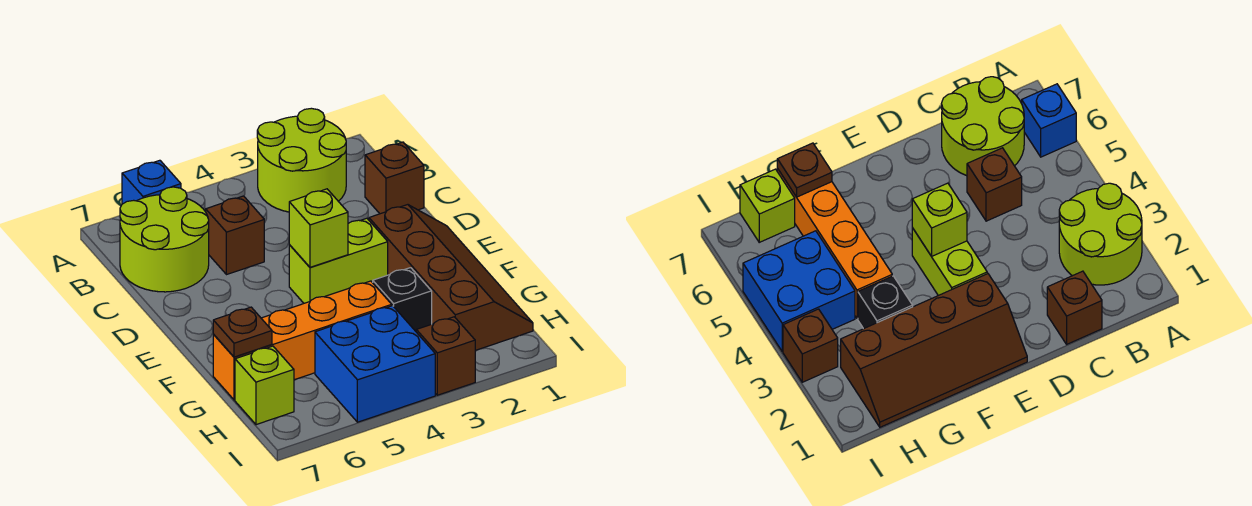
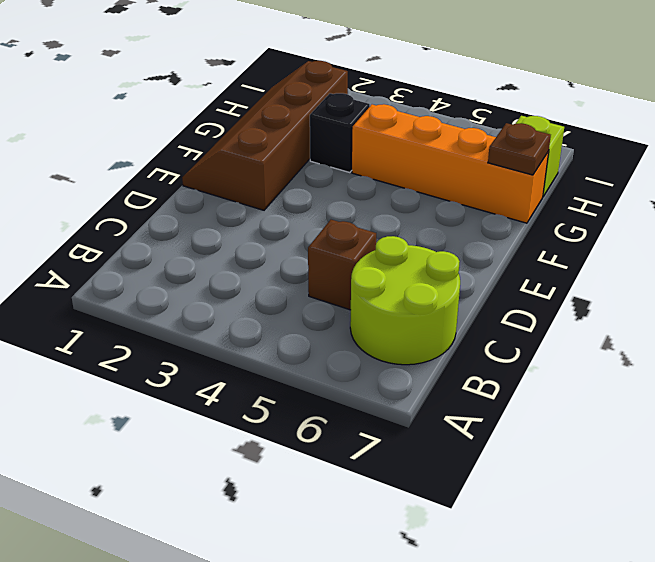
none -> lime round brick A2:B3 level 1
none -> blue brick A6 level 1
none -> brown brick C1 level 1

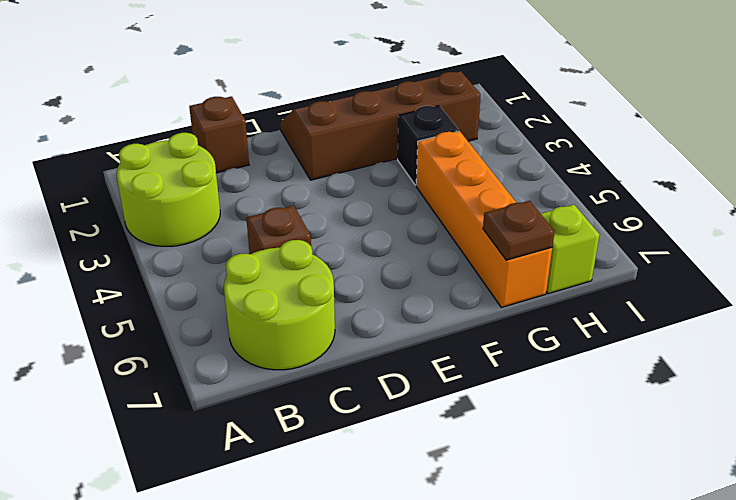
none -> blue brick A6 level 1
none -> lime brick E3:E4 level 1
none -> blue brick H4:I5 level 1

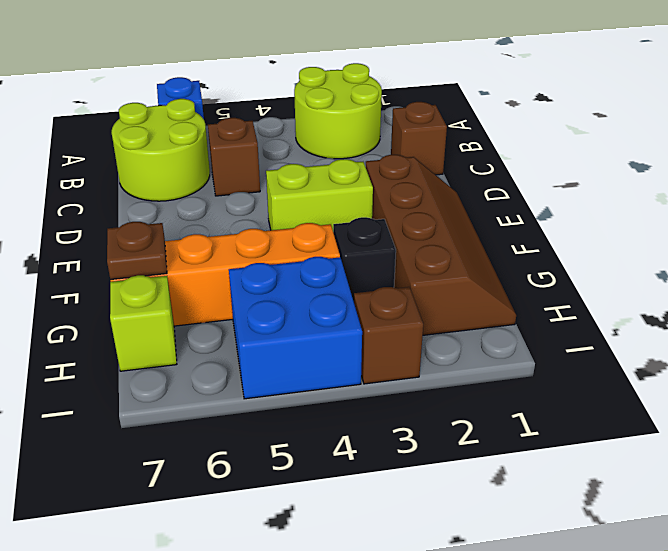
none -> lime brick E4 level 2

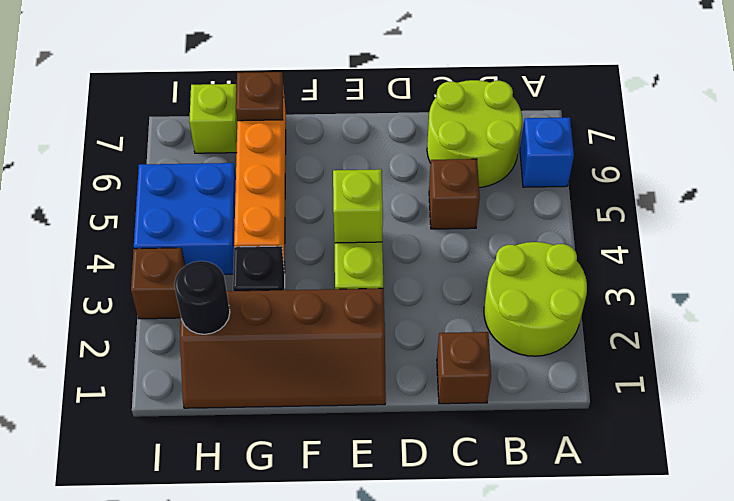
black round brick H2 level 2 -> none

